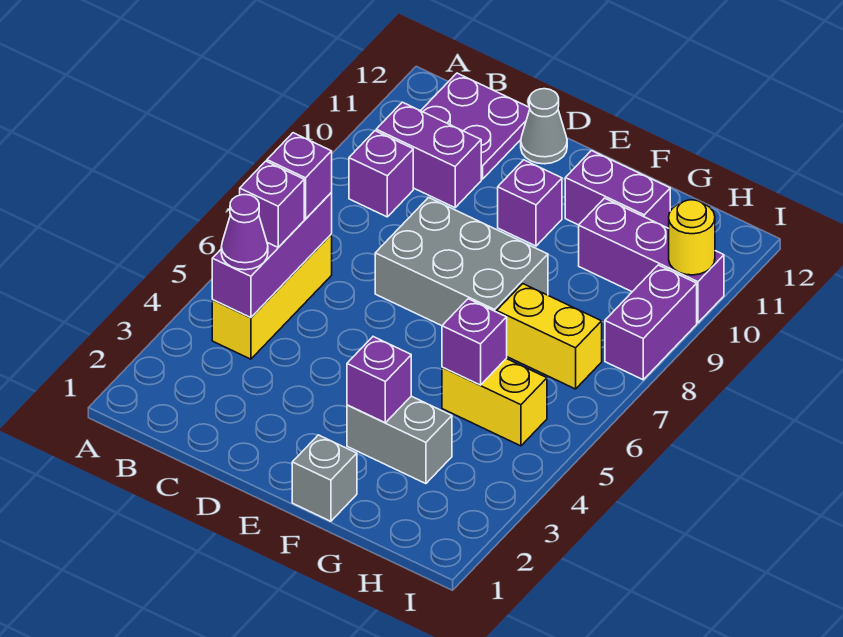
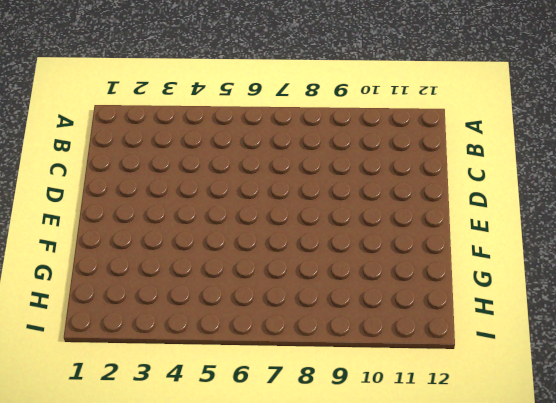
none -> yellow brick B4:B6 level 1
none -> purple brick B9 level 1
none -> purple brick B10:C10 level 1

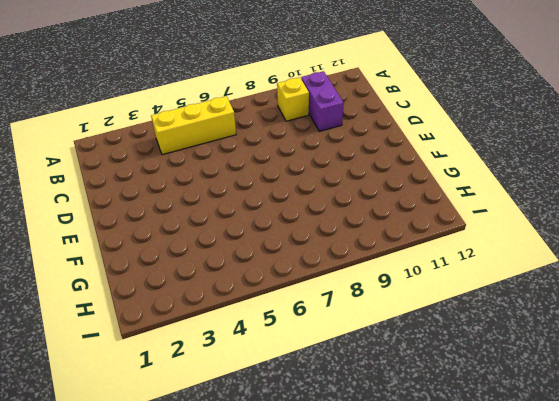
yellow brick B9 level 1 -> purple brick B9 level 1
none -> purple plate B11:C12 level 1
none -> grey brick D7:F8 level 1
none -> grey cone D12 level 1

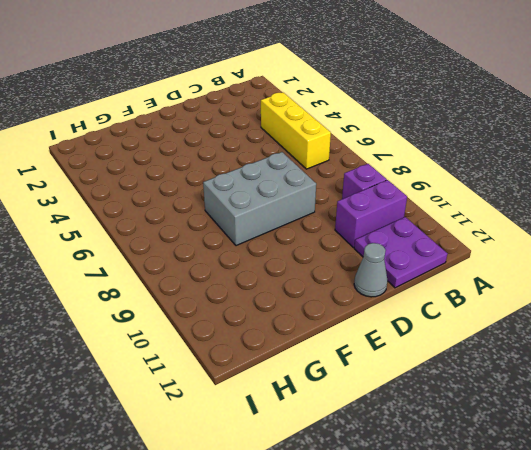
none -> purple brick E10 level 1
none -> grey brick F1 level 1
none -> grey brick F3:G3 level 1

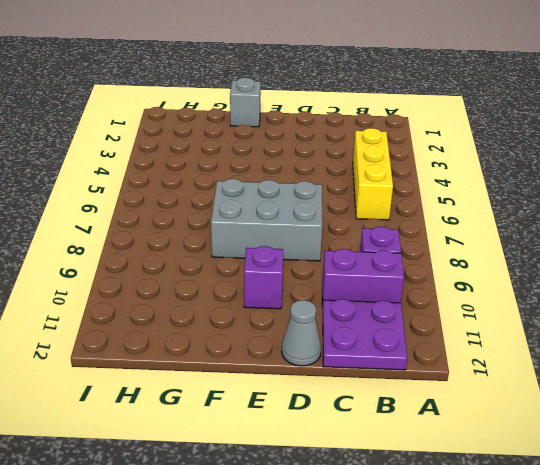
none -> grey brick F3:G3 level 1
none -> purple brick F11:G11 level 1
none -> yellow brick G5:H5 level 1

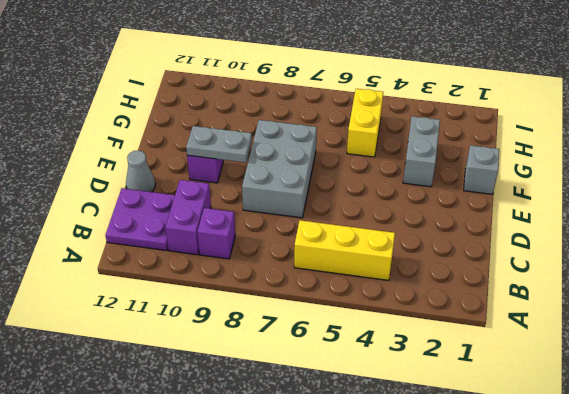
grey plate E9:E10 level 2 -> none
none -> purple brick F11:G11 level 1
none -> yellow brick G7:H7 level 1
none -> purple brick G10:I10 level 1

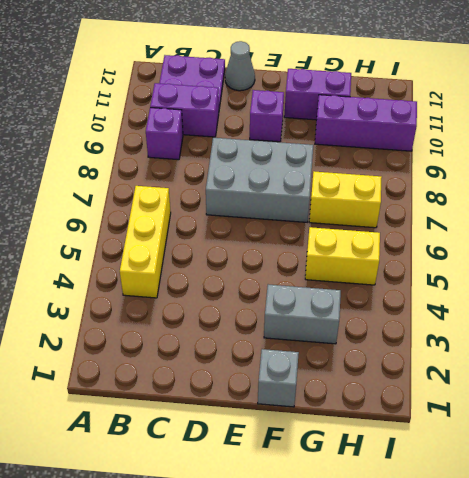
none -> purple brick I8:I9 level 1
none -> purple brick B4:B6 level 2
none -> purple brick F3 level 2

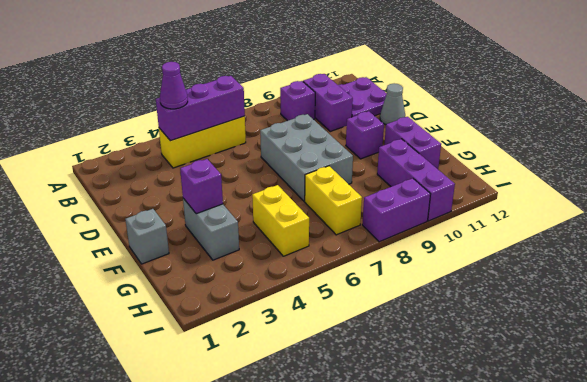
none -> purple brick G5 level 2
none -> yellow round brick I10 level 2
none -> purple brick B5 level 3

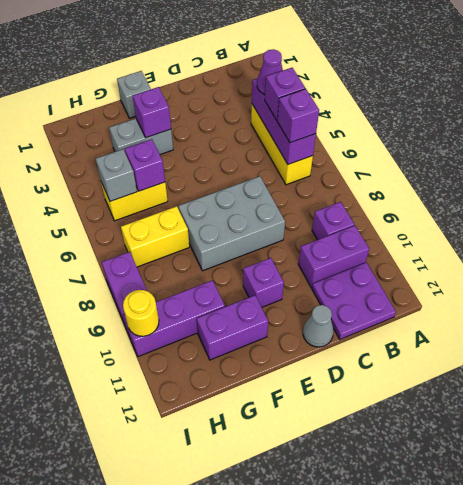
grey brick H5 level 2 -> none

